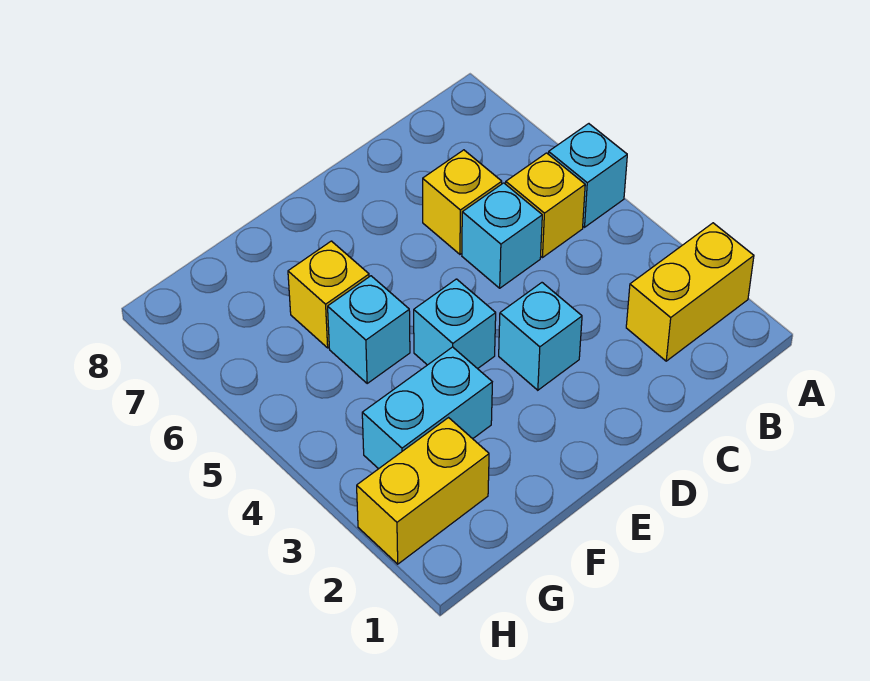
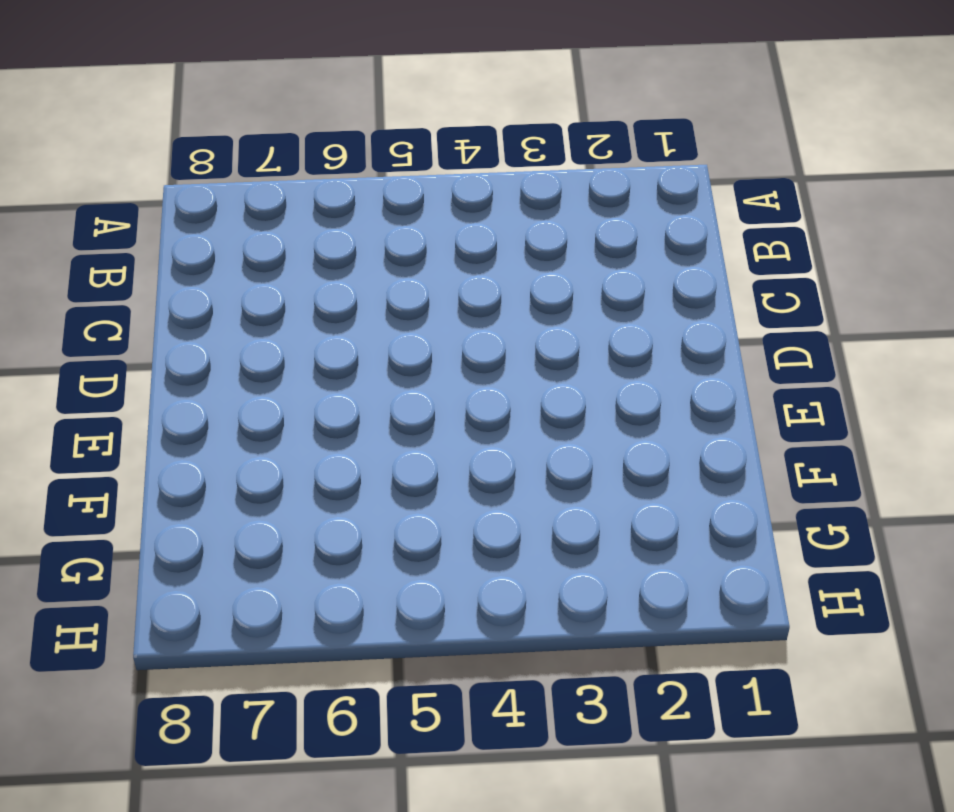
none -> yellow brick A2:B2 level 1
none -> cyan brick A5 level 1

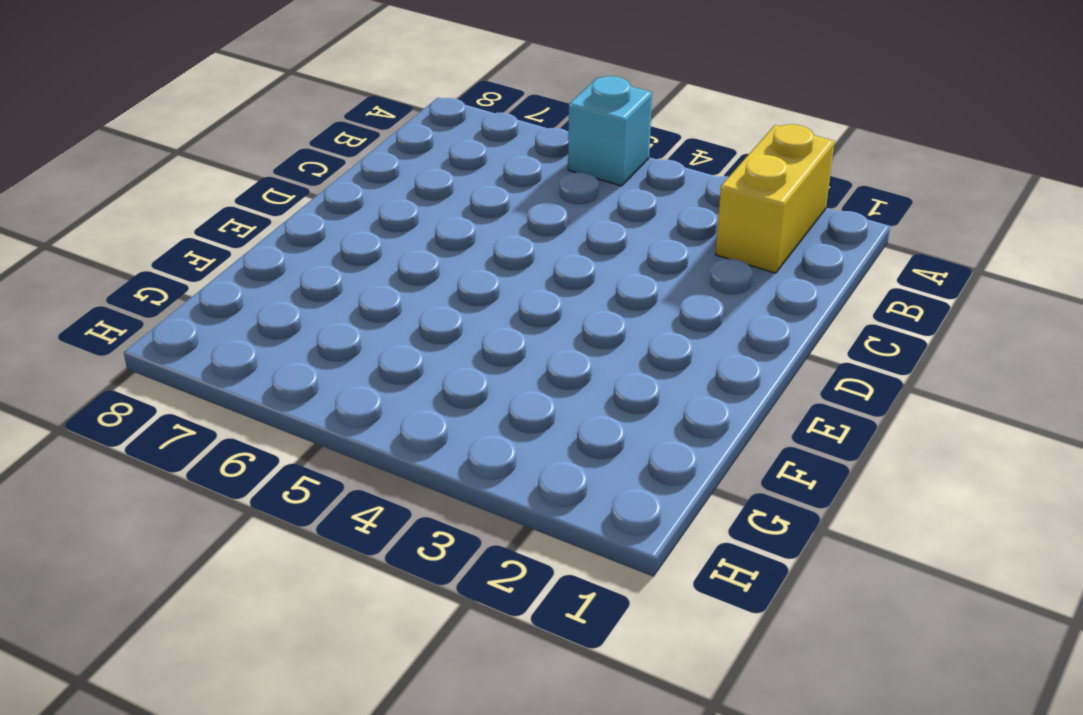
none -> yellow brick B5 level 1
none -> cyan brick C5 level 1

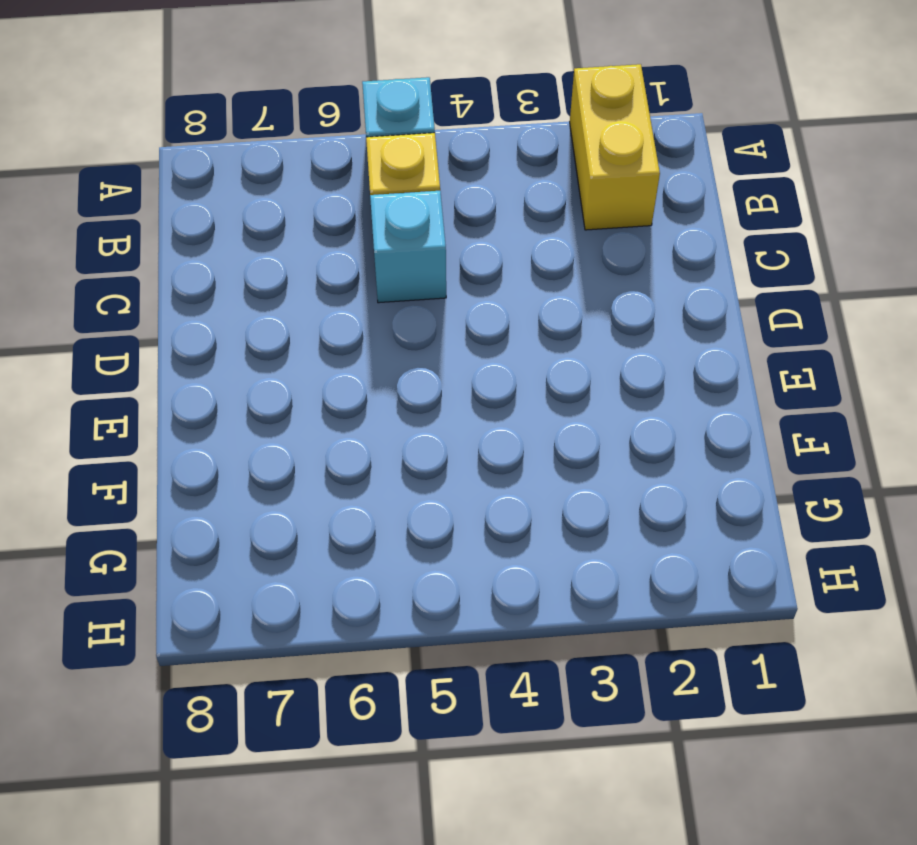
none -> yellow brick C6 level 1
none -> cyan brick D3 level 1

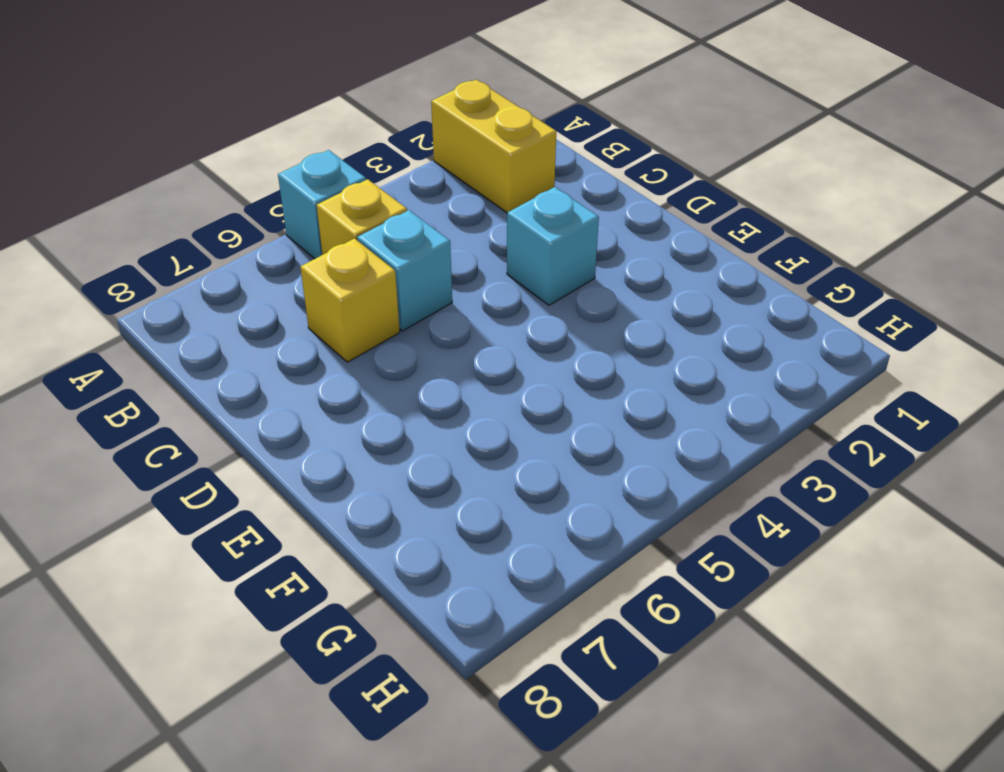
none -> cyan brick E4 level 1
none -> cyan brick F3:G3 level 1

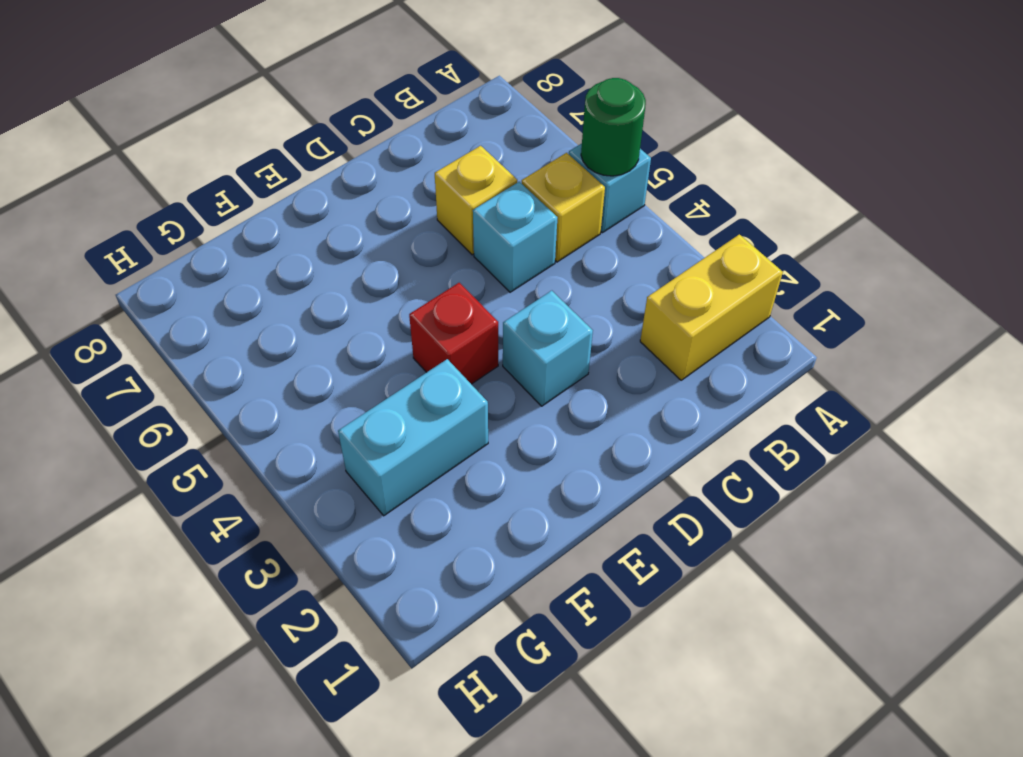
green round brick A5 level 2 -> none
red brick E4 level 1 -> cyan brick E4 level 1
none -> cyan brick F5 level 1
none -> yellow brick F6 level 1

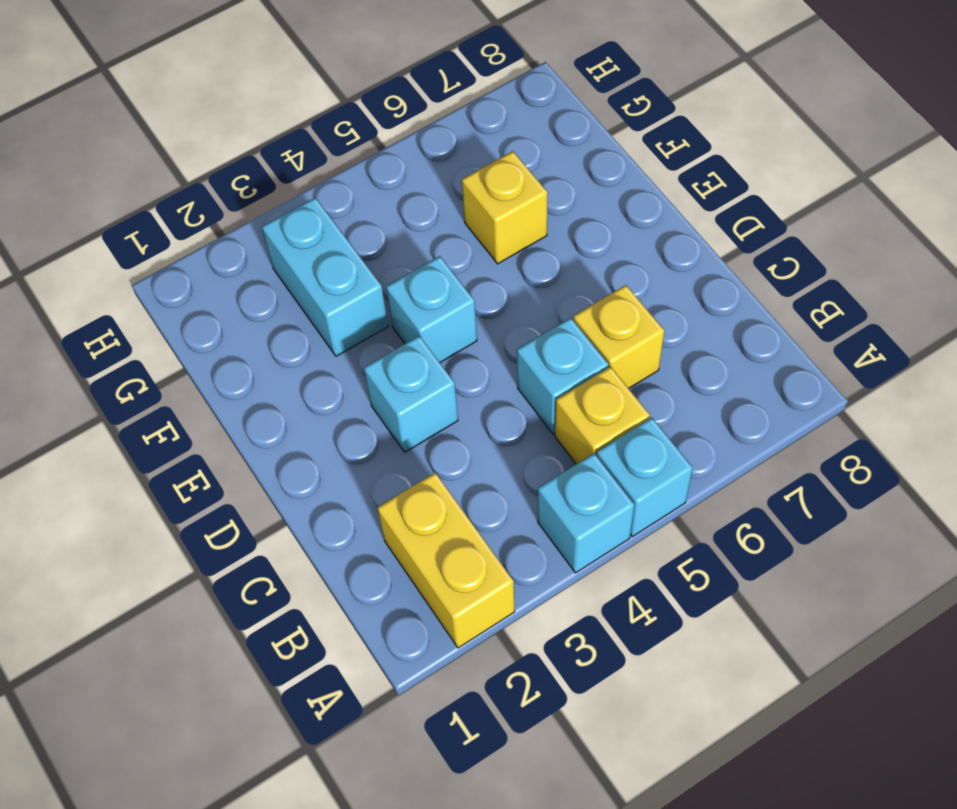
cyan brick A4 level 1 -> cyan brick F5 level 1
none -> yellow brick G2:H2 level 1

